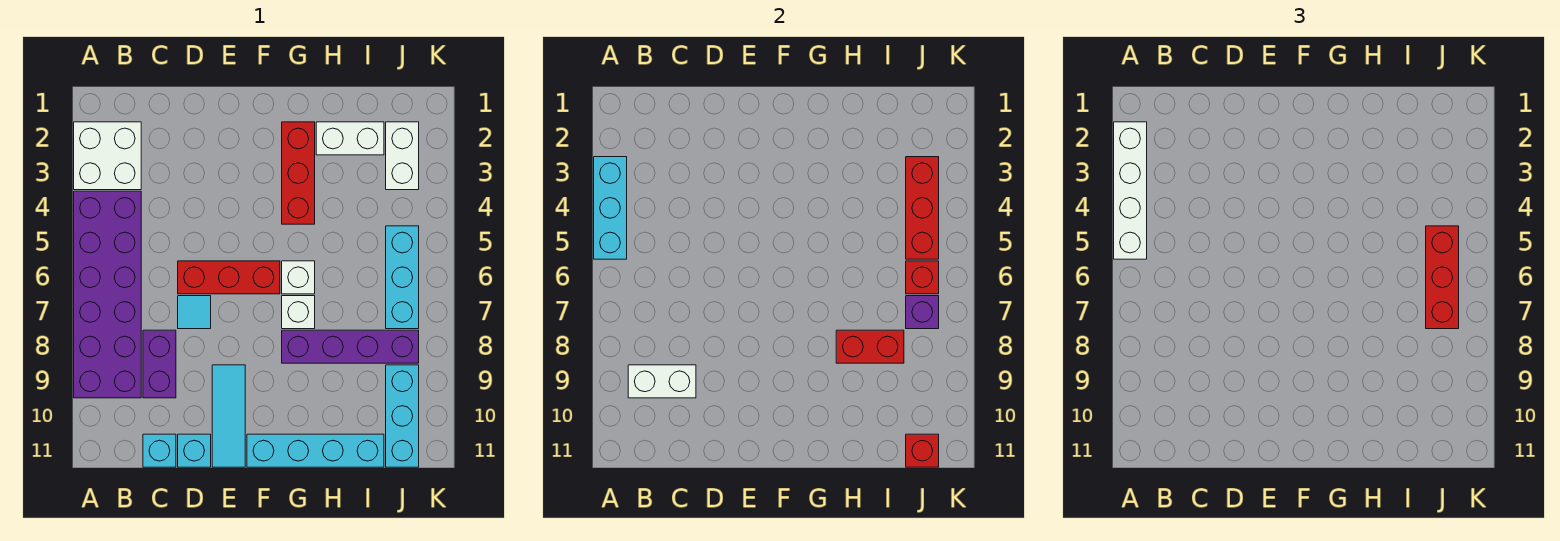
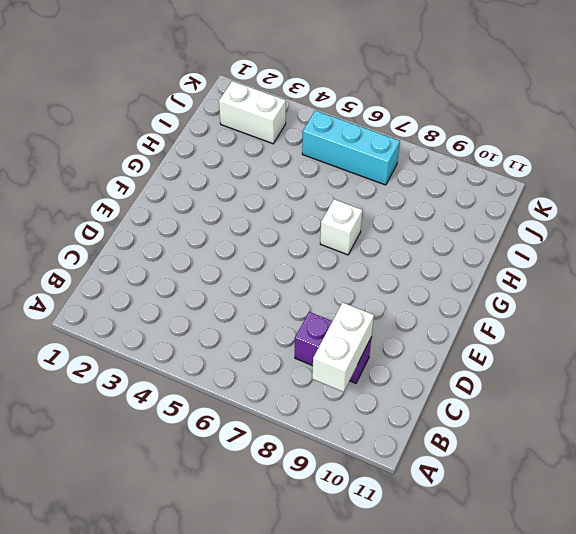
none -> white brick A2:B3 level 1
none -> purple brick A4:B9 level 1
none -> cyan brick C11 level 1

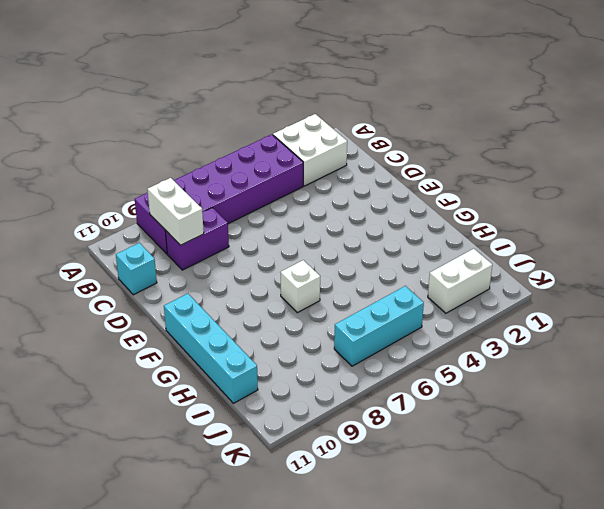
none -> red brick D6:F6 level 1
none -> cyan tile D7 level 1
none -> cyan brick D11 level 1

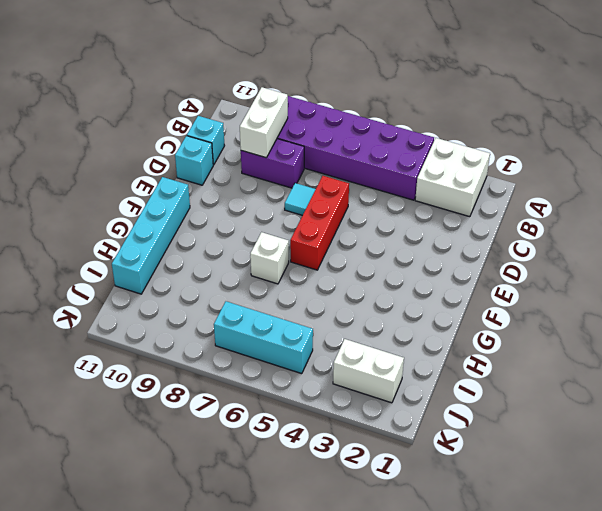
none -> cyan tile E9:E11 level 1
none -> red brick G2:G4 level 1
none -> white brick G6 level 1

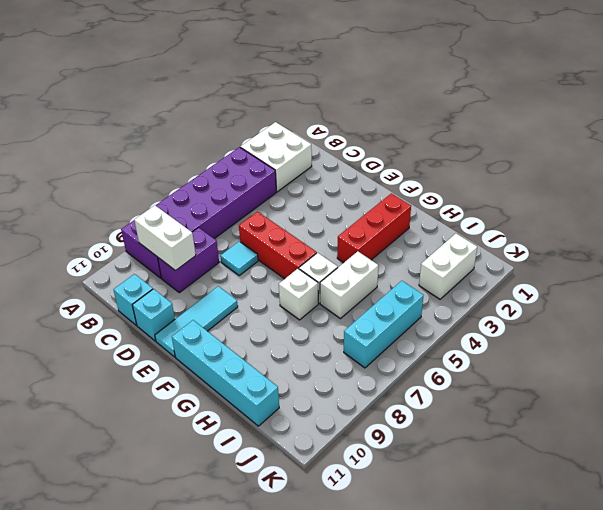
white brick H5:H6 level 1 -> white brick H2:I2 level 1
none -> purple brick G8:J8 level 1
none -> cyan brick J9:J11 level 1
none -> cyan brick A3:A5 level 2

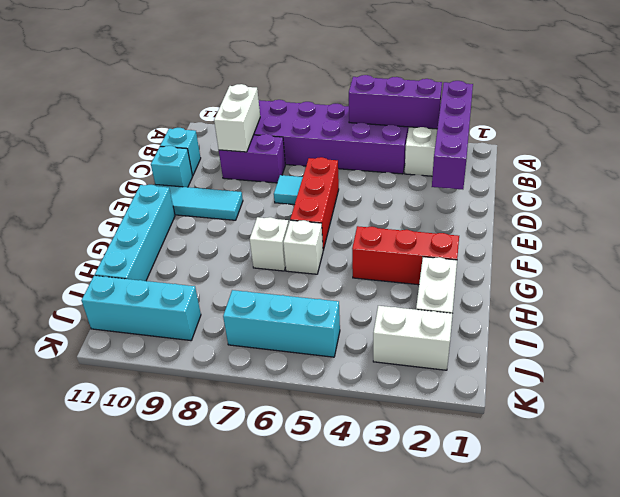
purple brick A2:D2 level 2 -> purple brick G8:J8 level 1
purple brick A3:A5 level 2 -> cyan brick A3:A5 level 2
none -> red brick H8:I8 level 2
none -> red brick J3:J5 level 2
none -> red brick J6 level 2

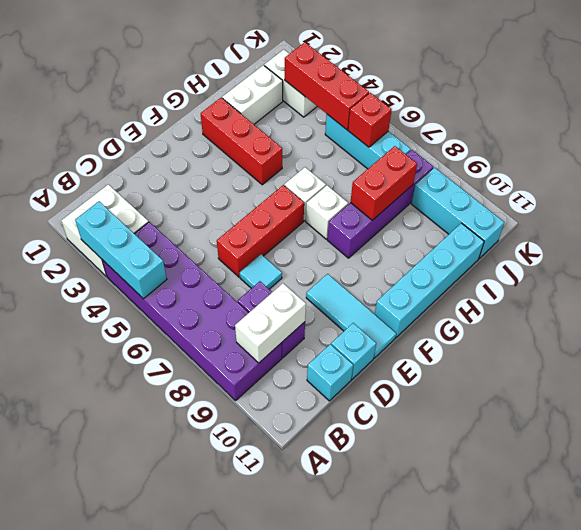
none -> purple brick J7 level 2
none -> red brick J11 level 2
none -> white brick A2:A5 level 3

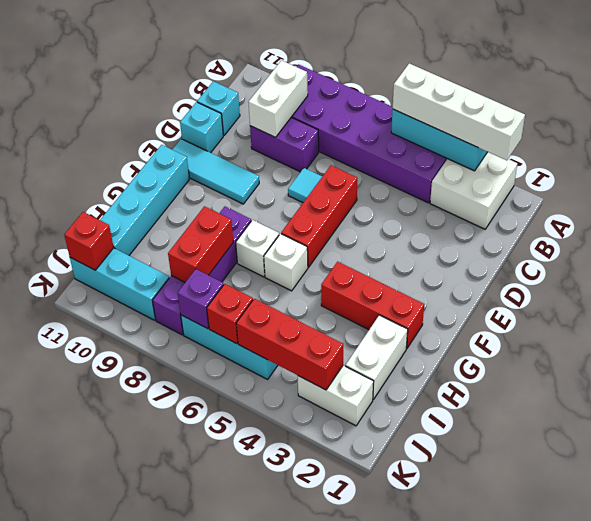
none -> red brick J5:J7 level 3

